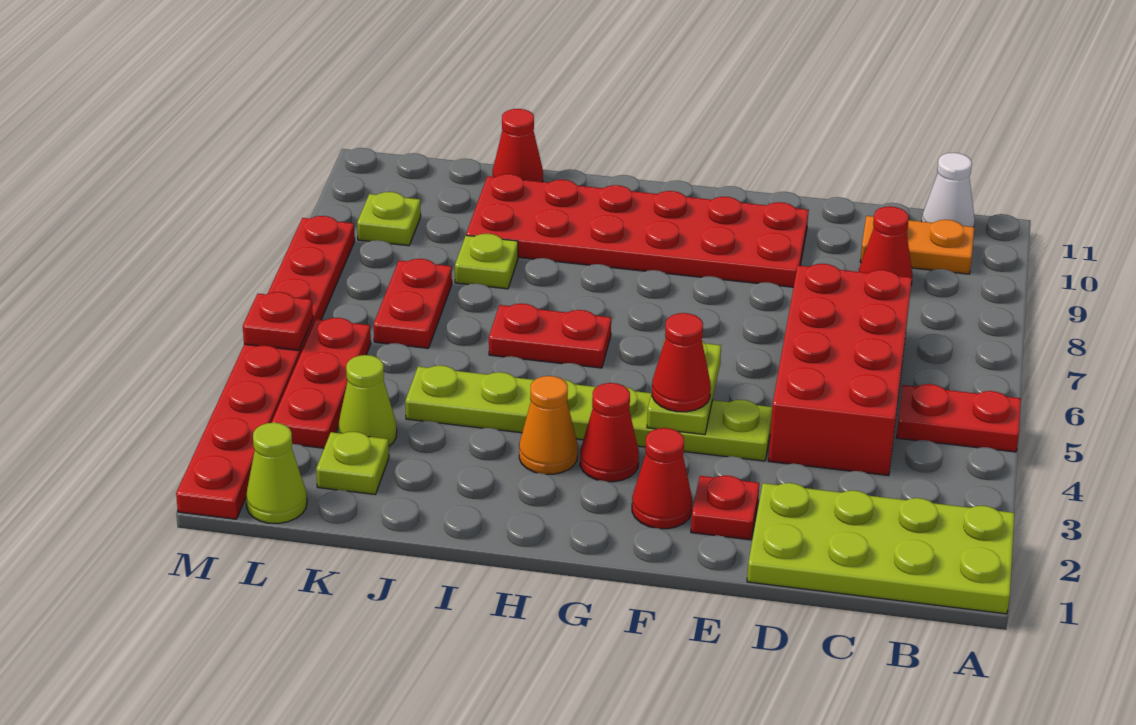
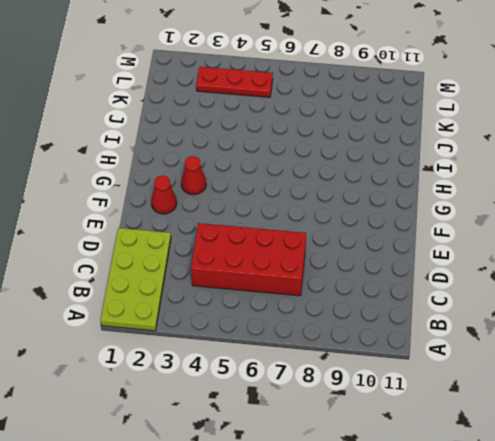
none -> red plate A5:B5 level 1
none -> orange plate B10:C10 level 1
none -> white cone B11 level 1

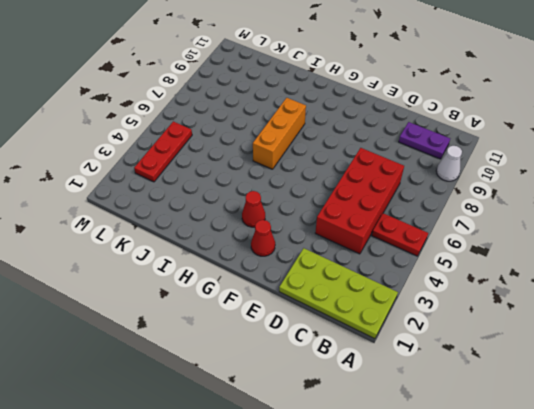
white cone A9 level 1 -> white cone B11 level 1
purple plate B10:C10 level 1 -> orange plate B10:C10 level 1
orange brick H6:H8 level 1 -> red plate H6:I6 level 1
none -> red cone C9 level 1
none -> red plate E2 level 1
none -> lime plate E4:J4 level 1

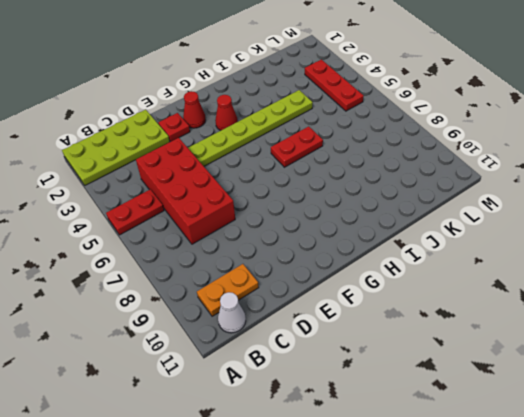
none -> red cone C9 level 1
none -> red plate E9:J10 level 1
none -> orange cone H3 level 1

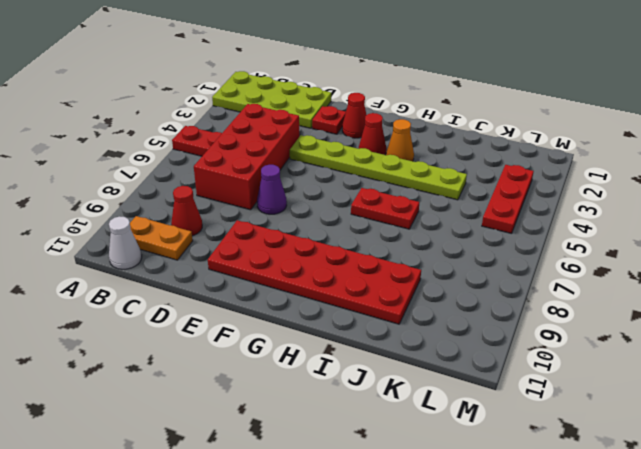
purple cone E7 level 1 -> none
none -> lime plate J8 level 1
none -> red cone J11 level 1
none -> lime plate K2 level 1

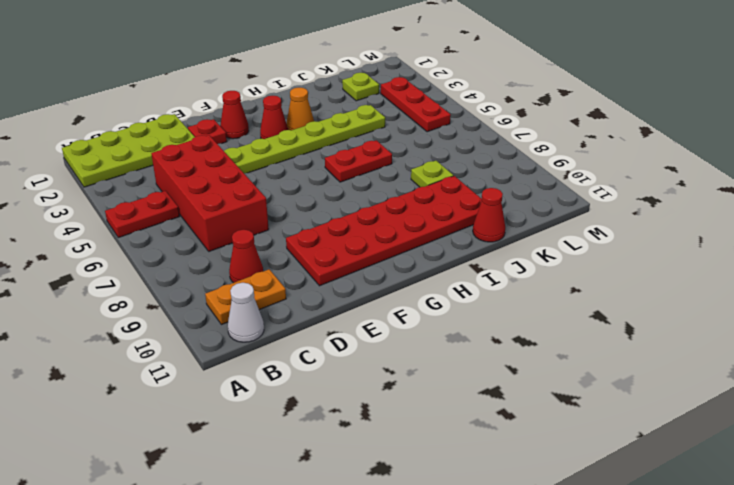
none -> lime cone K3 level 1
none -> red plate K6:K7 level 1
none -> lime cone L1 level 1

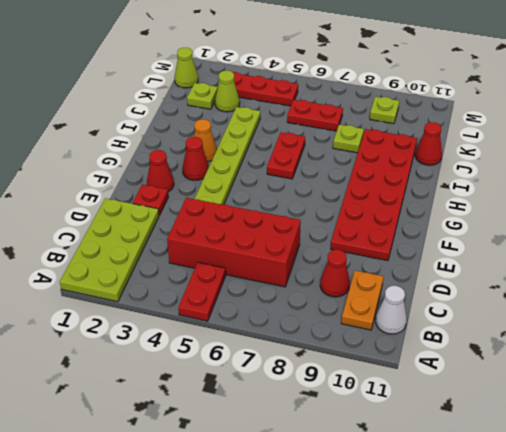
none -> red plate M1:M8 level 1
none -> lime plate F4:F5 level 2
none -> red plate M5 level 2

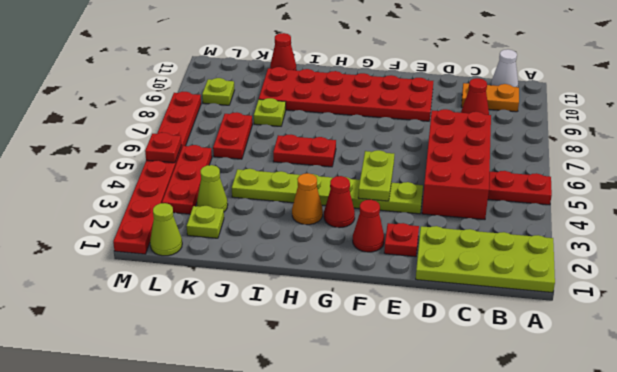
none -> red cone F4 level 3

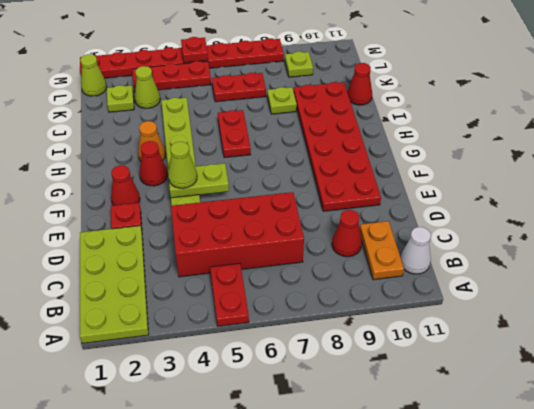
lime cone F4 level 3 -> red cone F4 level 3

